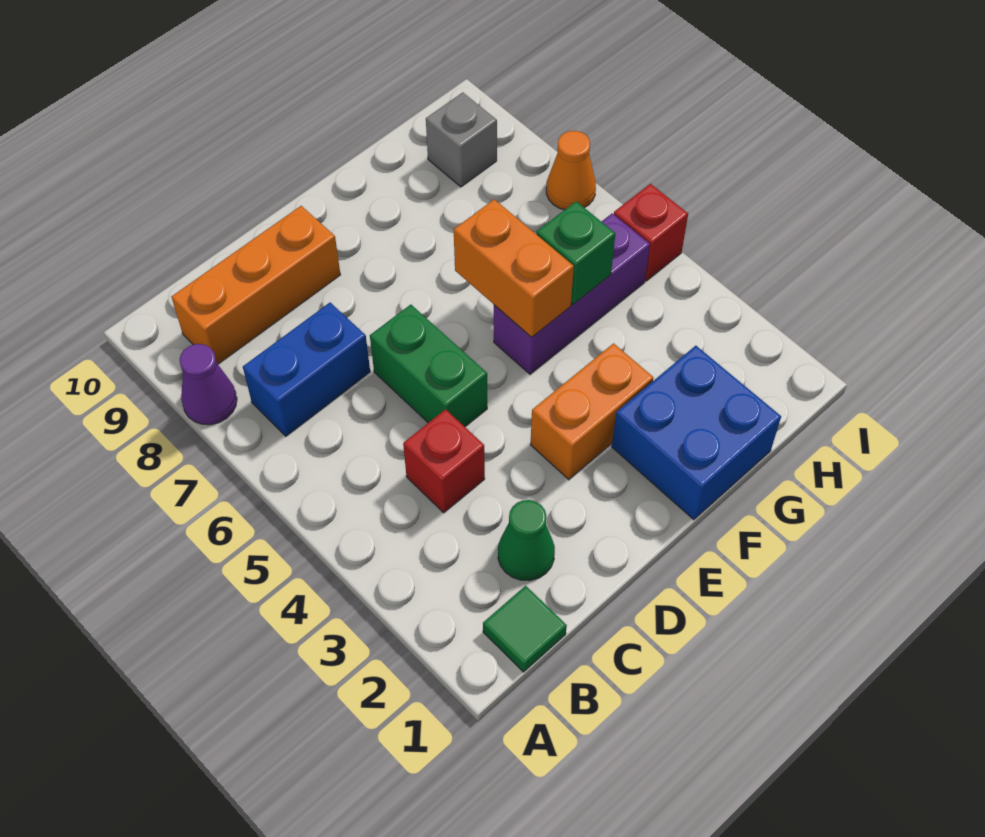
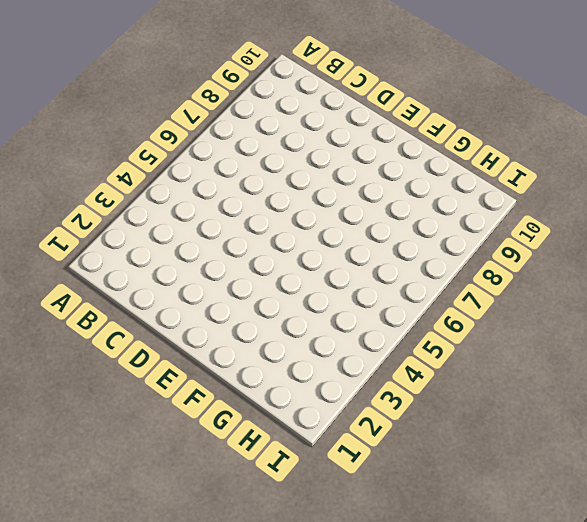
none -> purple cone A8 level 1
none -> green tile B1 level 1
none -> blue brick B7:C7 level 1

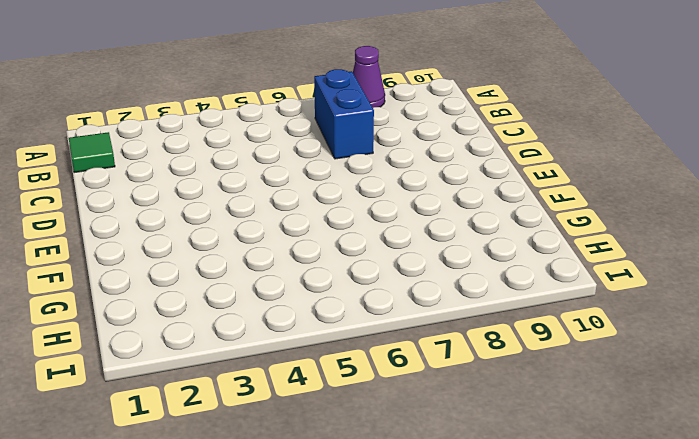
none -> orange brick B9:D9 level 1
none -> green cone C2 level 1
none -> red brick C4 level 1

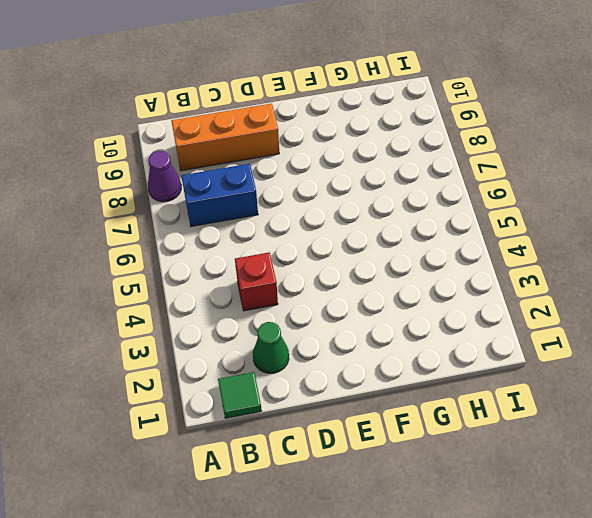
none -> green brick D5:D6 level 1
none -> orange brick E3:F3 level 1
none -> blue brick F1:G2 level 1

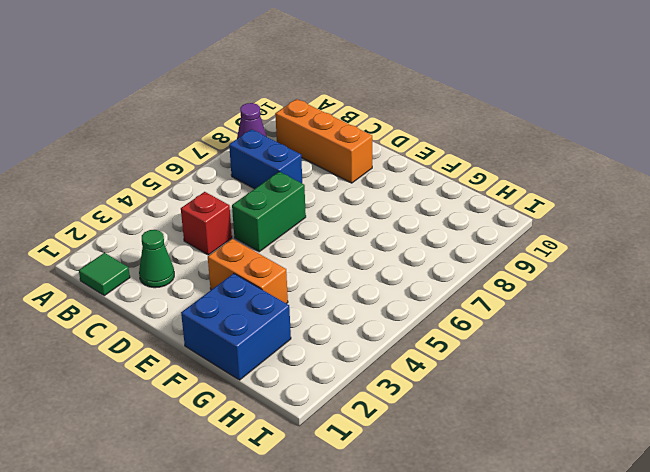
none -> purple brick F5:H5 level 1
none -> grey brick H9 level 1
none -> red brick I5 level 1

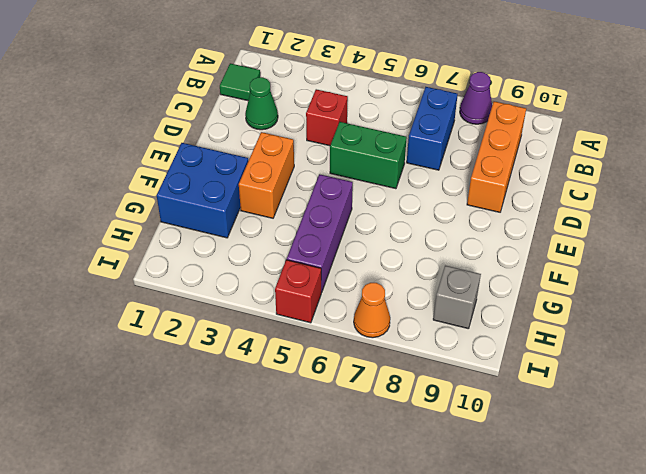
none -> orange brick F5:F6 level 2
none -> green brick G5 level 2

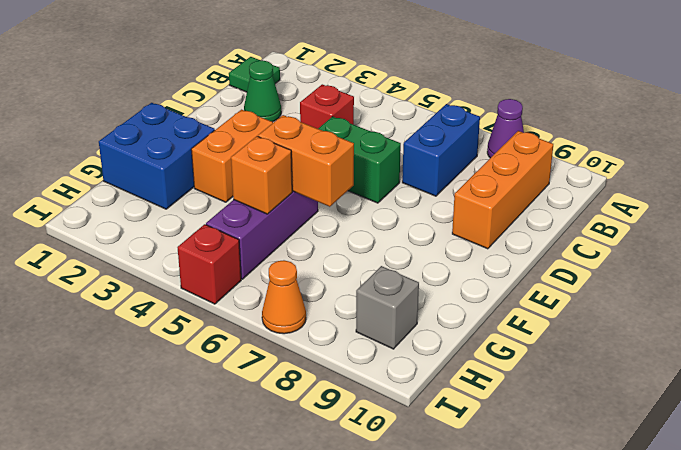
orange brick G5 level 2 -> green brick G5 level 2

